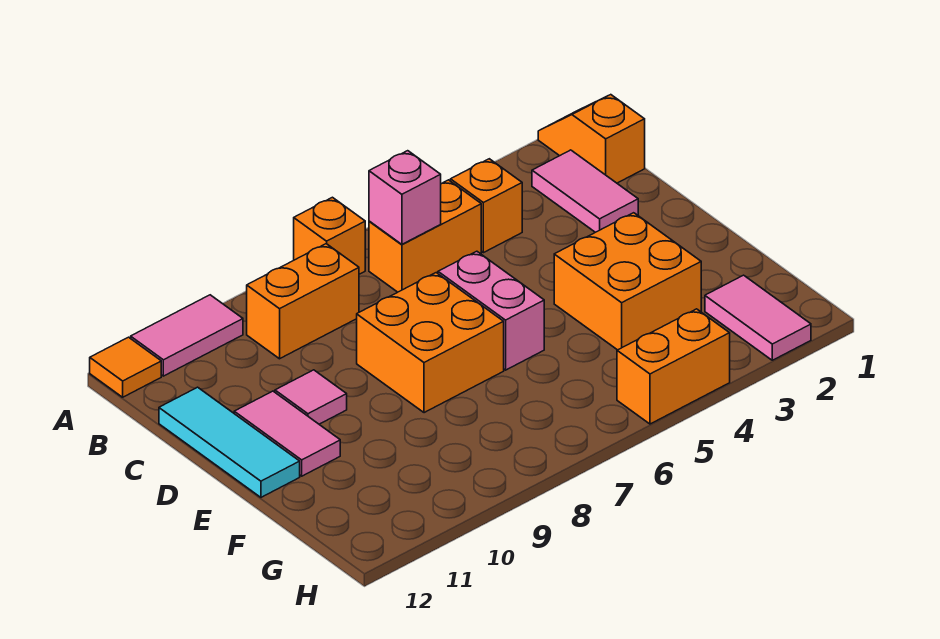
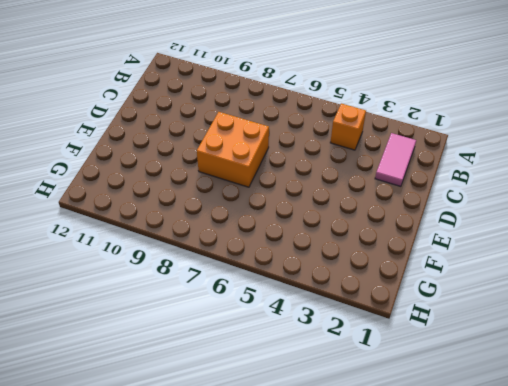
none -> orange slope A1:B1 level 1 top B
none -> orange brick A7 level 1
none -> pink tile A10:A11 level 1

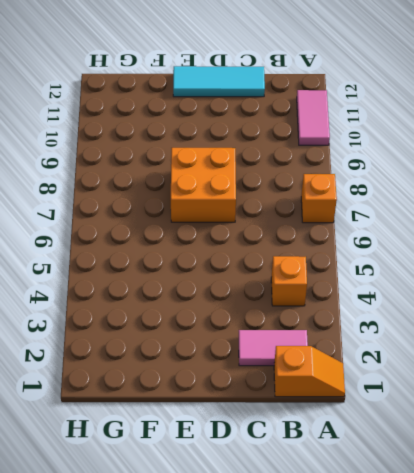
none -> orange tile A12 level 1
none -> orange brick B5:B6 level 1
none -> orange brick B8:B9 level 1

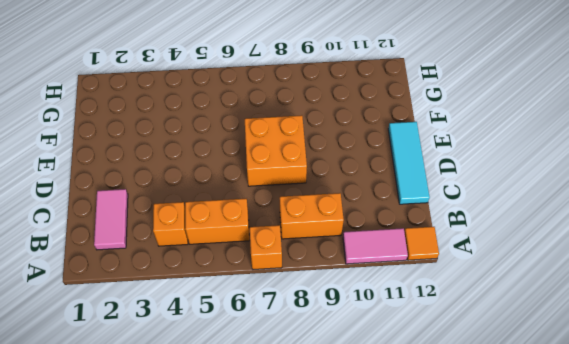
none -> orange slope A1:B1 level 1 top B
none -> pink brick D6:E6 level 1
none -> pink tile D10 level 1

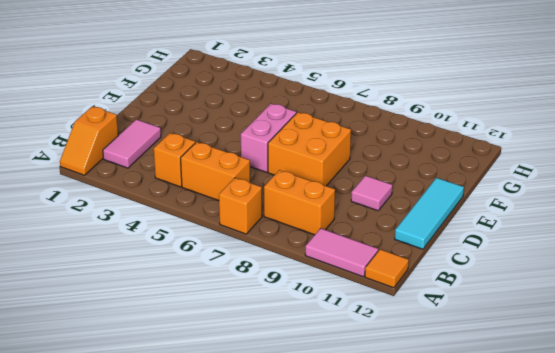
none -> pink tile D11:E11 level 1
none -> orange brick E3:F4 level 1
none -> pink tile G2:H2 level 1

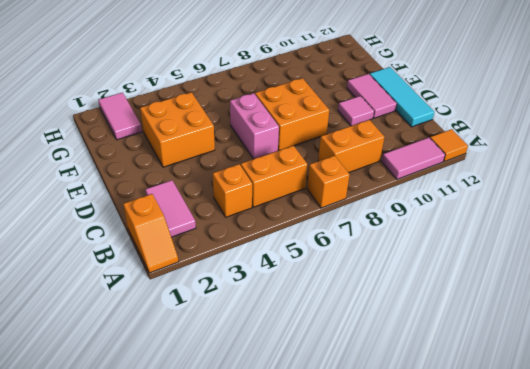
none -> orange brick H4:H5 level 1
none -> pink brick B6 level 2

